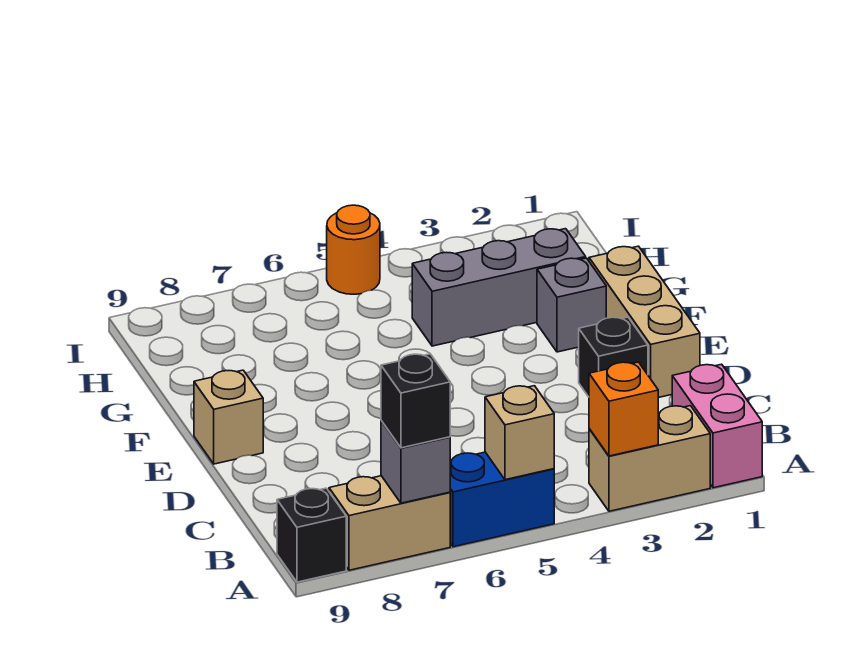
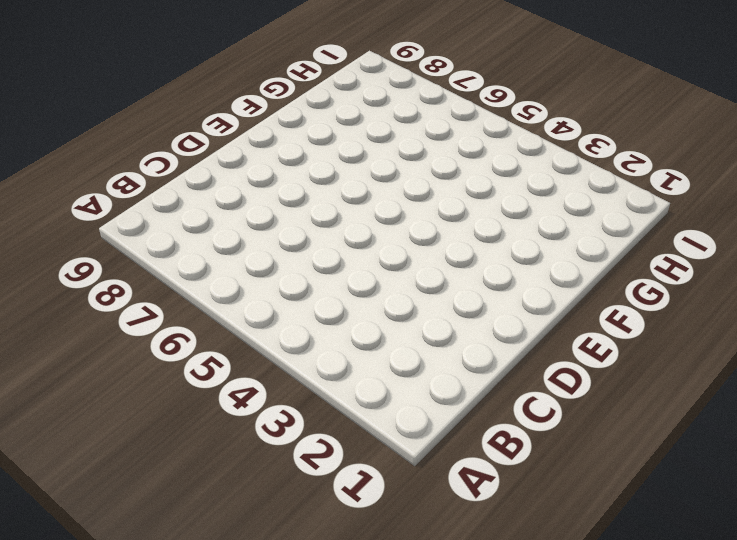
none -> pink brick A1:B1 level 1
none -> tan brick A2:A3 level 1
none -> blue brick A5:A6 level 1

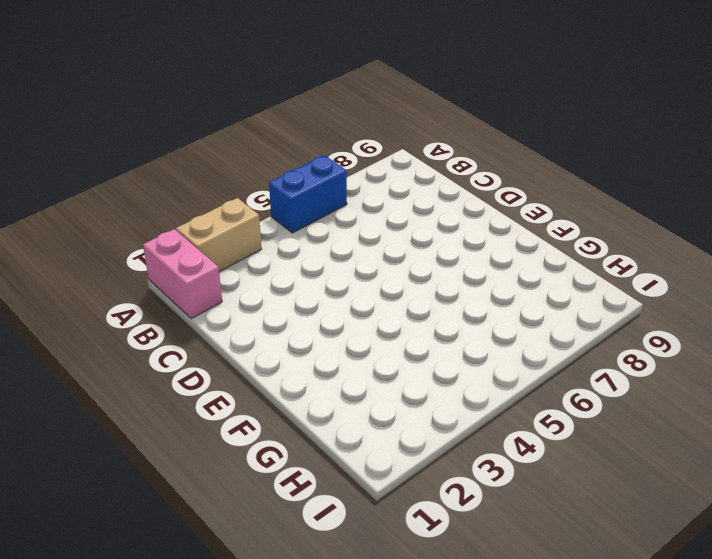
none -> tan brick A7:A8 level 1
none -> black brick A9 level 1
none -> tan brick D1:F1 level 1

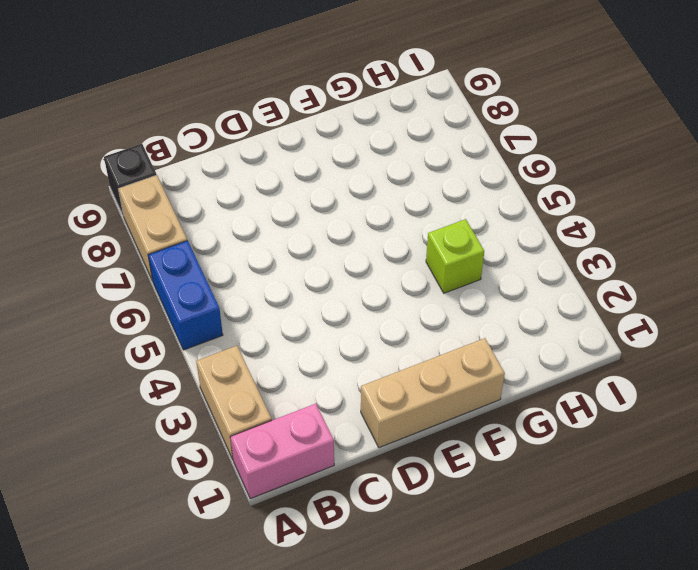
lime brick G4 level 1 -> grey brick G2:G4 level 1
none -> black brick D2 level 1
none -> tan brick E9 level 1
none -> grey brick F2 level 1

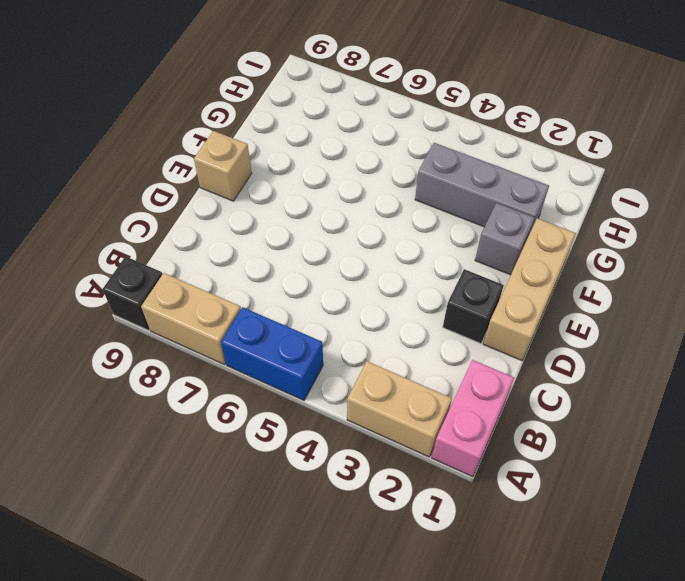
none -> orange round brick I5 level 1
none -> orange brick A3 level 2
none -> tan brick A5 level 2

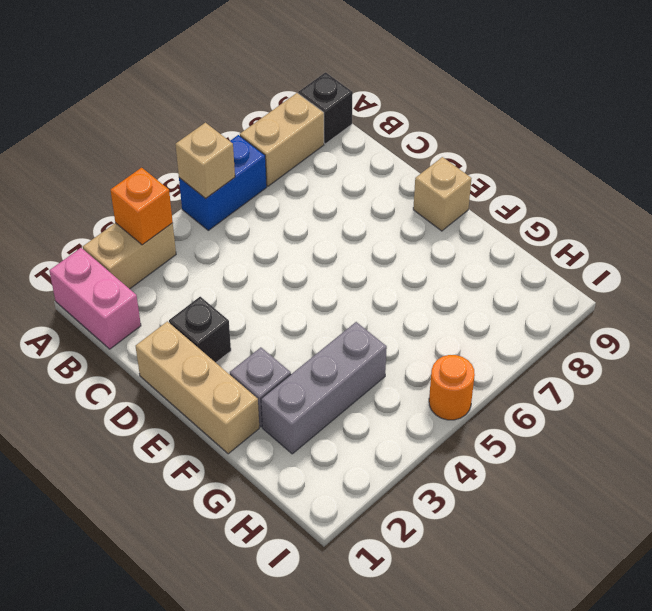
none -> grey brick A7 level 2
none -> black brick A7 level 3

